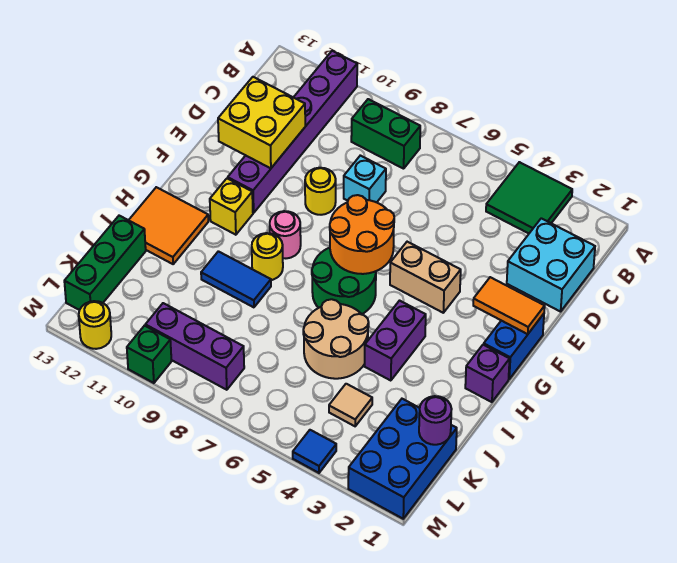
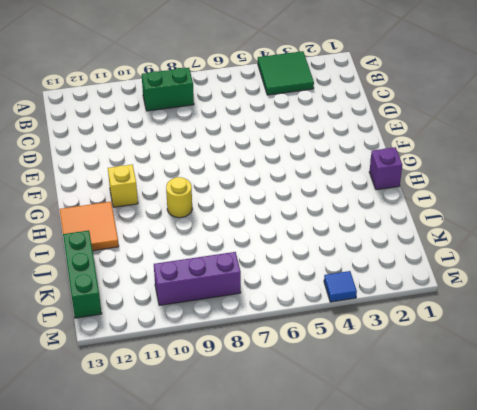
none -> purple brick A11:F11 level 1
none -> cyan brick C1:D2 level 1
none -> cyan brick D8 level 1

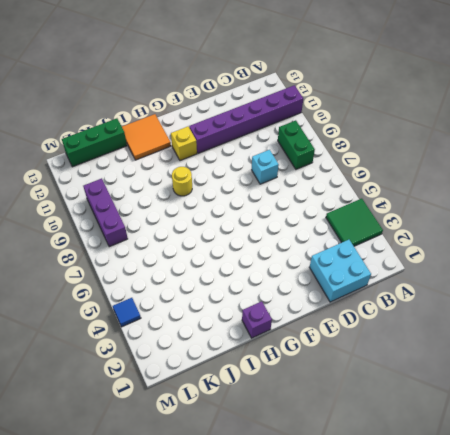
none -> yellow round brick E9 level 1
none -> blue brick F1:G1 level 1
none -> tan brick F4:F5 level 1

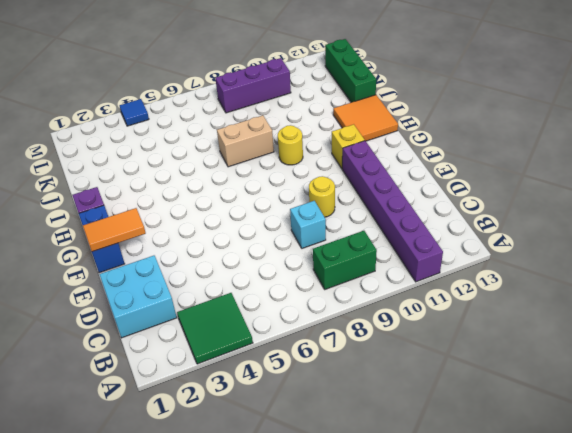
tan brick I7:I8 level 1 -> tan brick F4:F5 level 1
none -> green round brick G6:H7 level 1
none -> pink round brick G9 level 1
none -> purple brick H4:I4 level 1

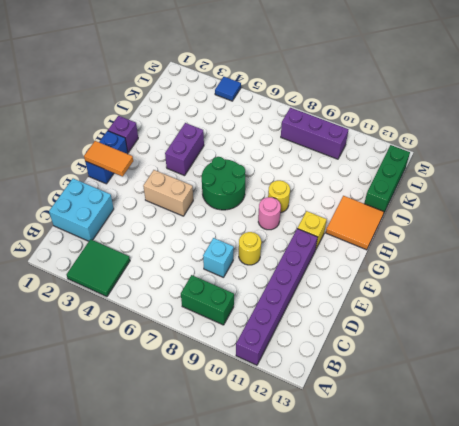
none -> tan round brick I5:J6 level 1
none -> blue tile I9:I10 level 1
none -> blue brick K1:M2 level 1

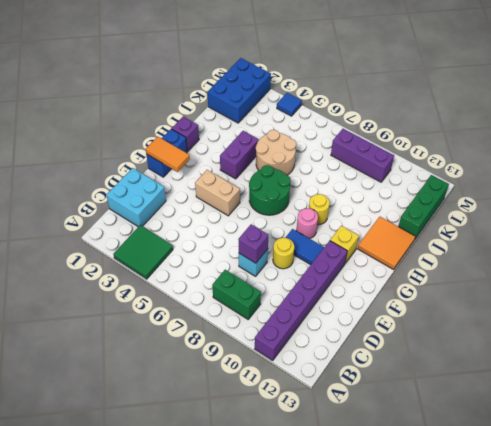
purple brick D8 level 2 -> none
blue tile F9:F10 level 1 -> blue tile I9:I10 level 1
none -> tan tile K4 level 1
none -> green brick M10 level 1
none -> yellow round brick M12 level 1

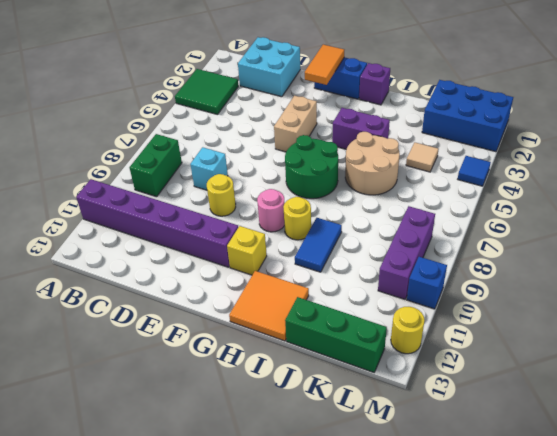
blue brick M10 level 1 -> green brick M10 level 1
none -> yellow brick D11:E12 level 2
none -> orange round brick F6:G7 level 2
none -> purple round brick K1 level 2

